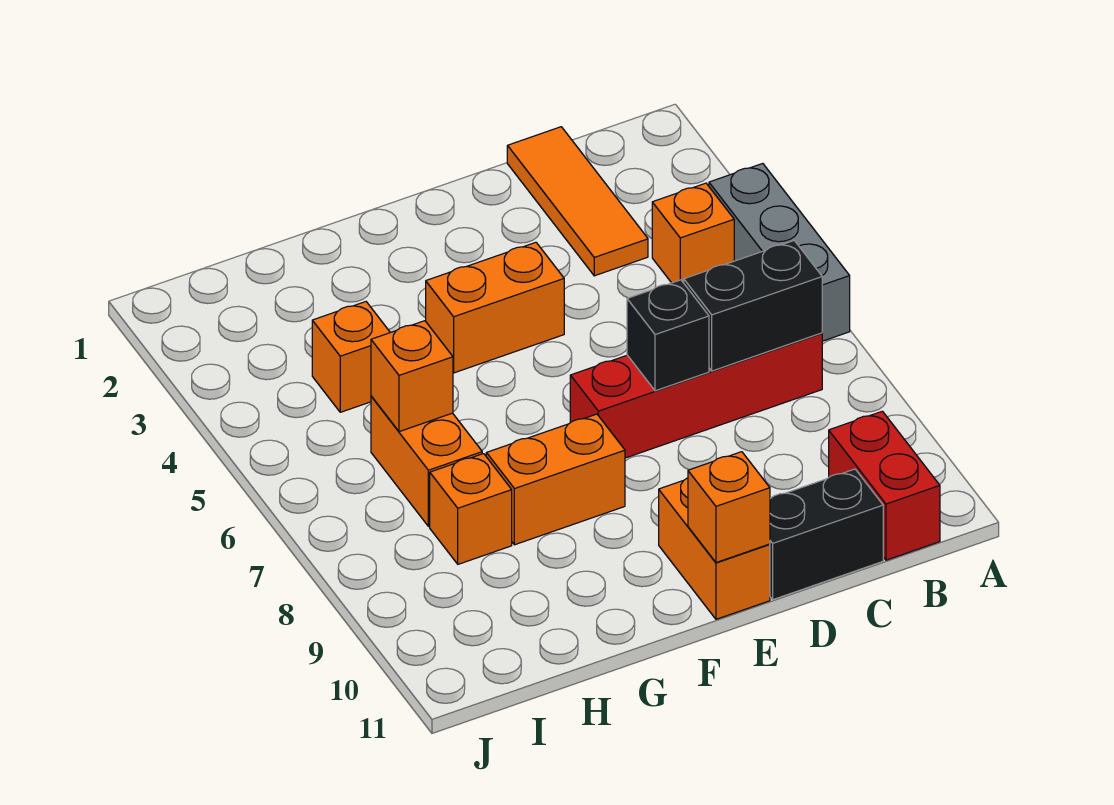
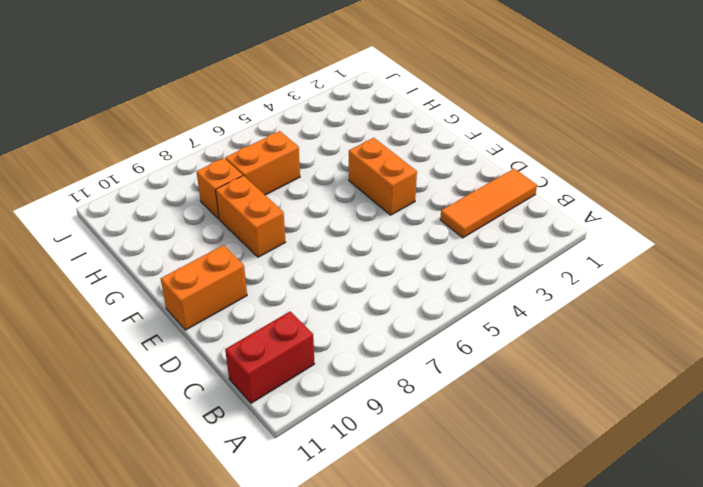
none -> grey brick A4:A6 level 1
none -> orange brick B4 level 1
none -> red brick B7:E7 level 1

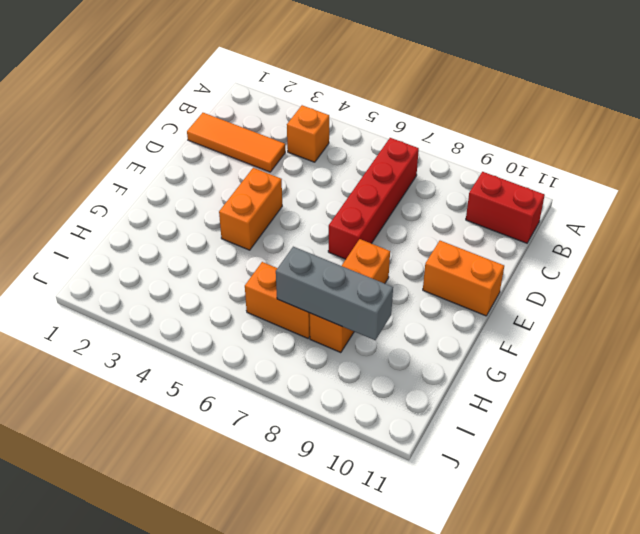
grey brick H7:H9 level 2 -> grey brick A4:A6 level 1
none -> black brick C11:D11 level 1
none -> orange brick H4 level 1
none -> black brick B7:C7 level 2

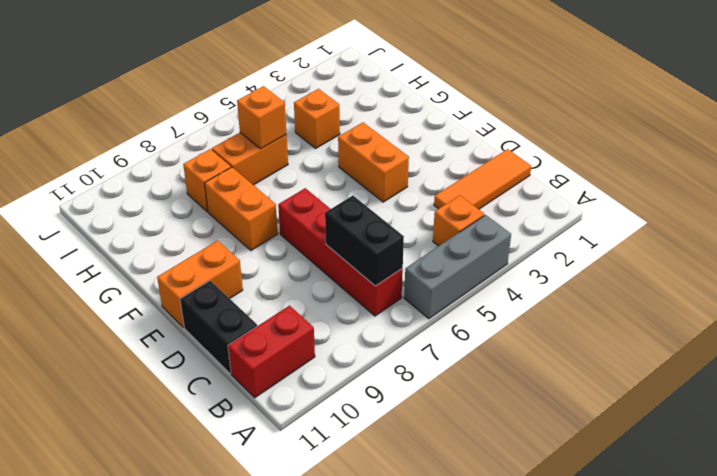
none -> black brick D7 level 2
none -> orange brick E11 level 2

